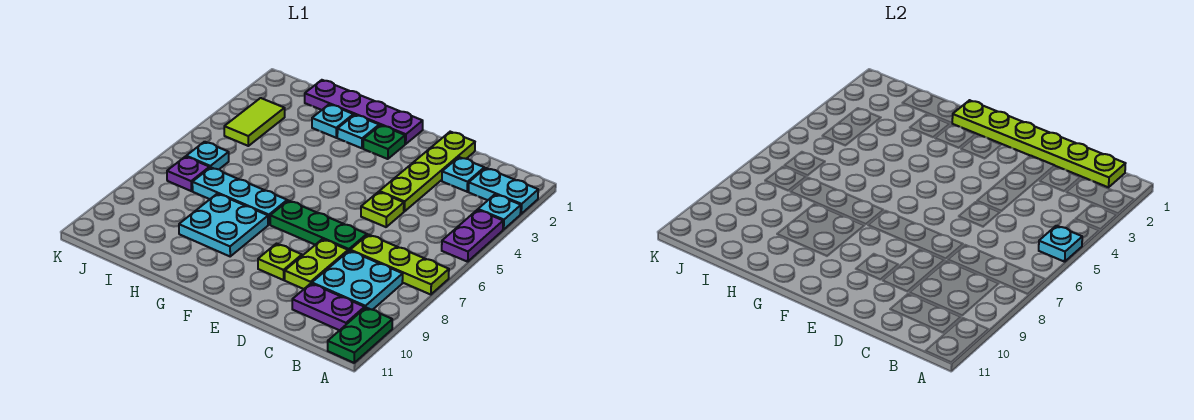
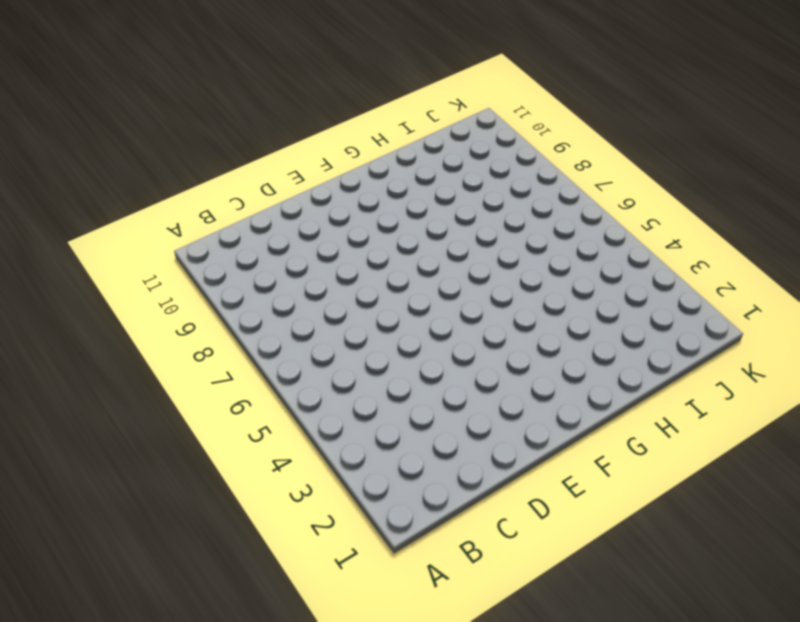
none -> cyan plate A2:B2 level 1
none -> cyan plate A3 level 1
none -> purple plate A4:A5 level 1

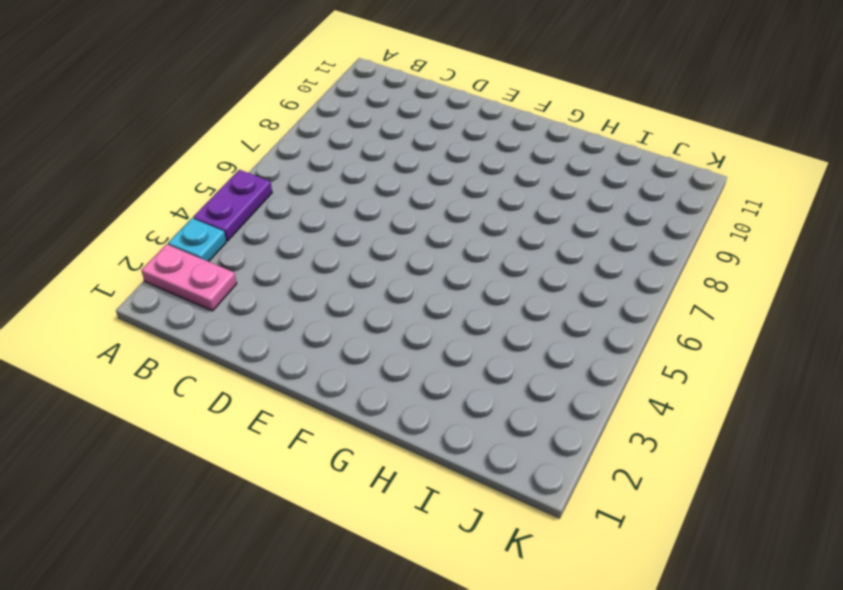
pink plate A2:B2 level 1 -> cyan plate A2:B2 level 1
none -> lime plate A7:C7 level 1
none -> green plate A10:A11 level 1
none -> cyan plate B8:C9 level 1

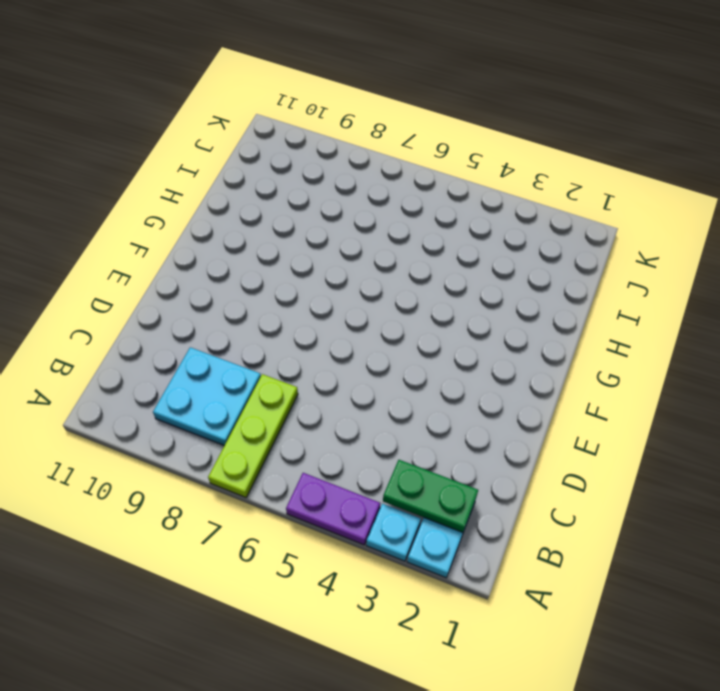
green plate B2:B3 level 2 -> green plate A10:A11 level 1
none -> purple plate B10:C10 level 1
none -> cyan plate C2 level 1
none -> lime plate D1:D4 level 1

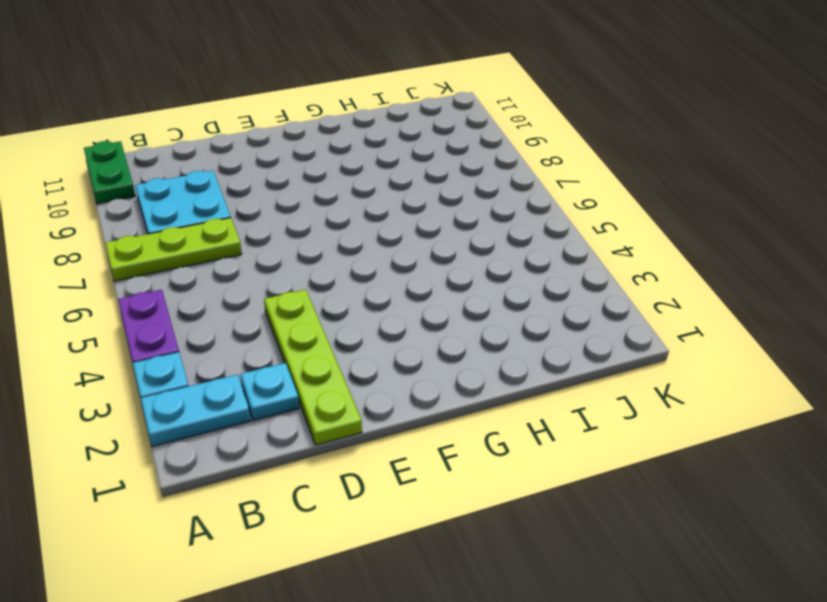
none -> purple plate B10:C10 level 1
none -> lime plate D5 level 1
none -> green plate D7:F7 level 1

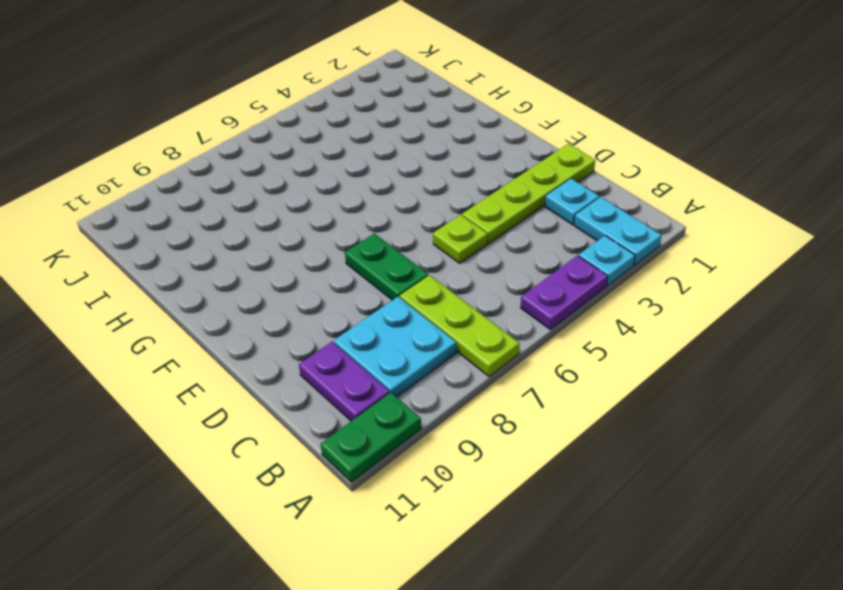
green plate D7:E7 level 1 -> green plate D7:F7 level 1
none -> lime plate D8:D9 level 1
none -> lime plate E9 level 1
none -> purple plate F1:I1 level 1

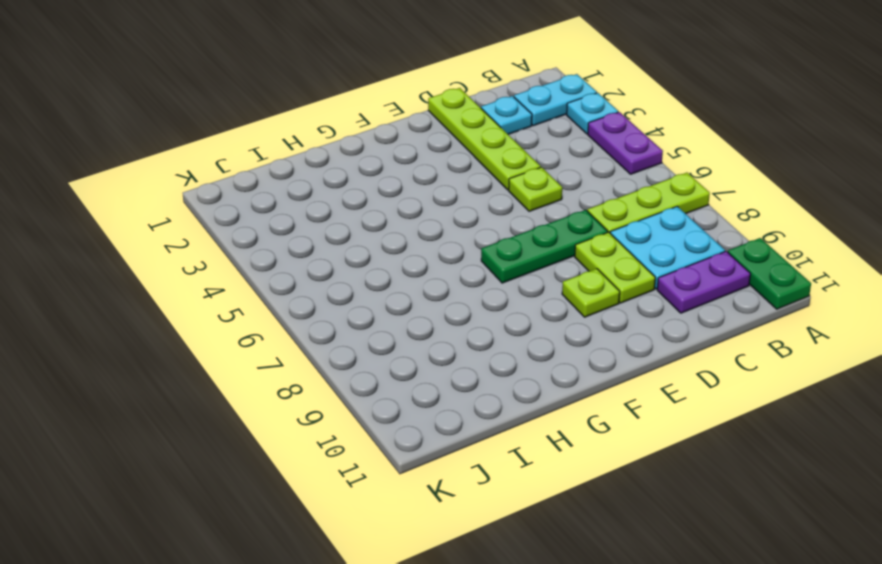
none -> purple plate F1:I1 level 1
none -> green plate F2 level 1
none -> cyan plate G2 level 1

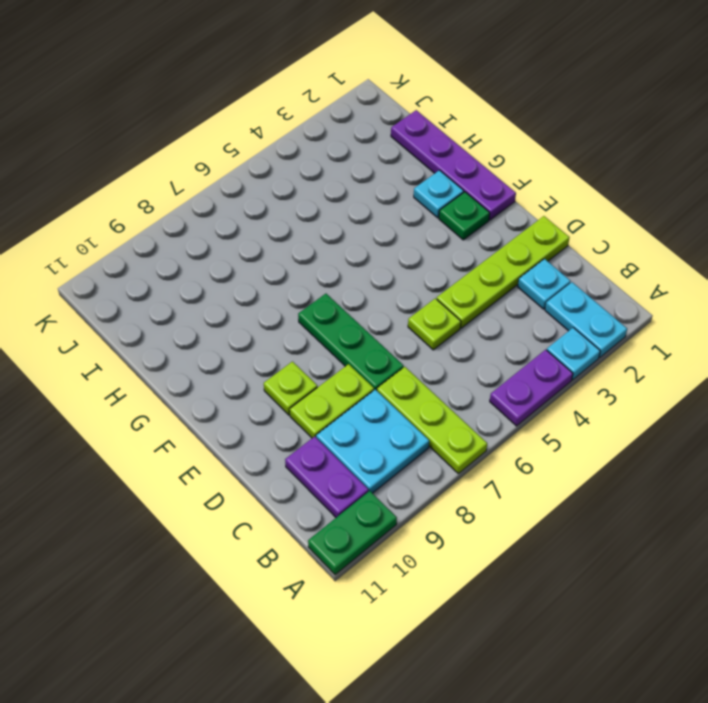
none -> cyan plate G7:I7 level 1
none -> cyan plate G8:H9 level 1
none -> cyan plate H2 level 1

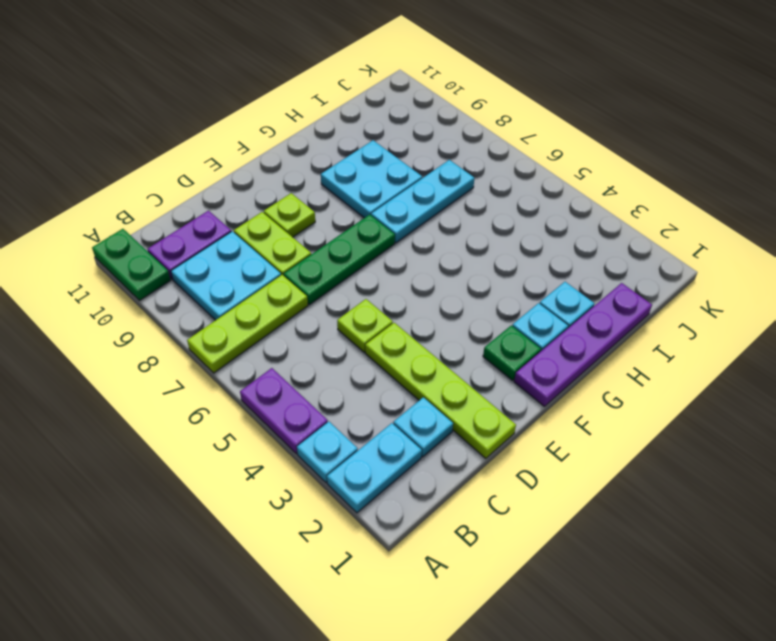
none -> lime tile J3:J4 level 1
none -> cyan plate J6 level 1
none -> purple plate J7 level 1

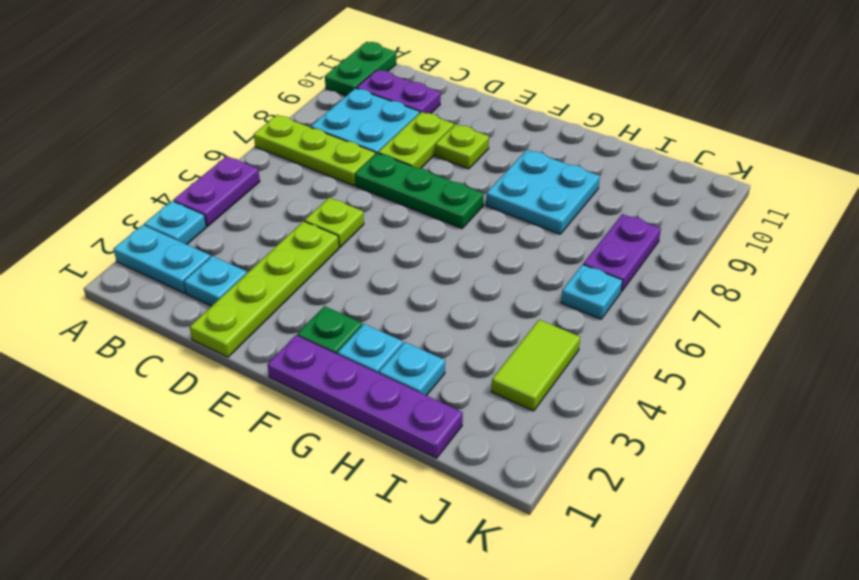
purple plate J7:J8 level 1 -> purple plate J7 level 1
none -> cyan plate G7:I7 level 1
none -> cyan plate A5 level 2
none -> lime plate B1:G1 level 2

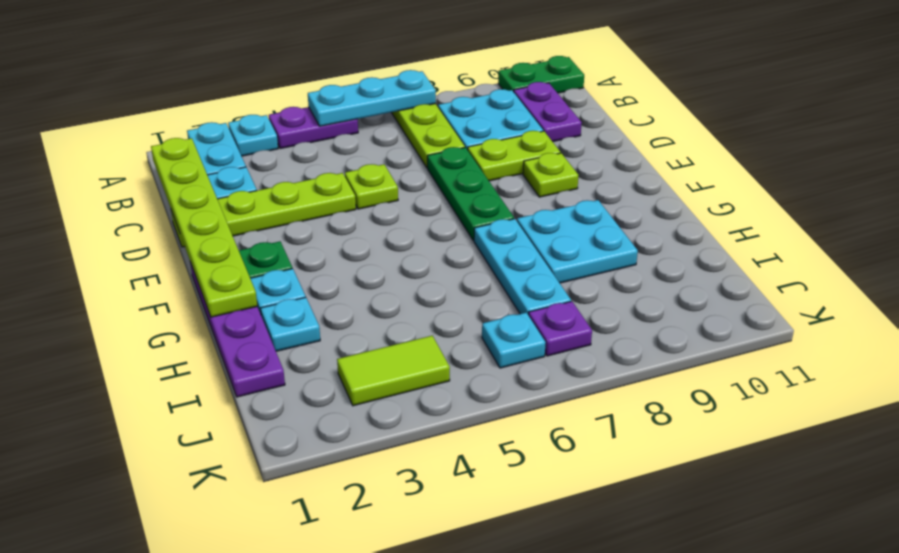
cyan plate A5:A7 level 2 -> cyan plate A5 level 2

